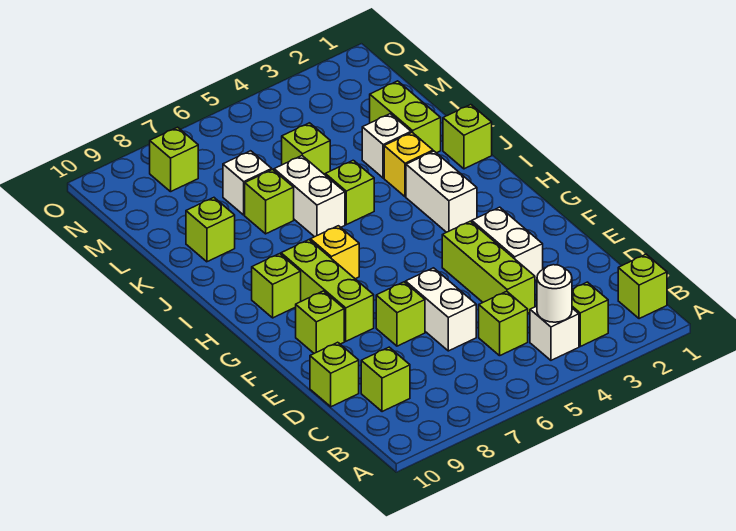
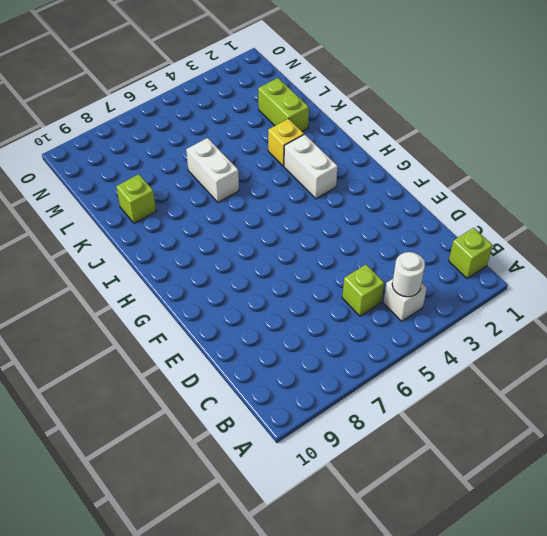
none -> lime brick B3 level 1
none -> lime brick C9 level 1
none -> lime brick D4:F4 level 1

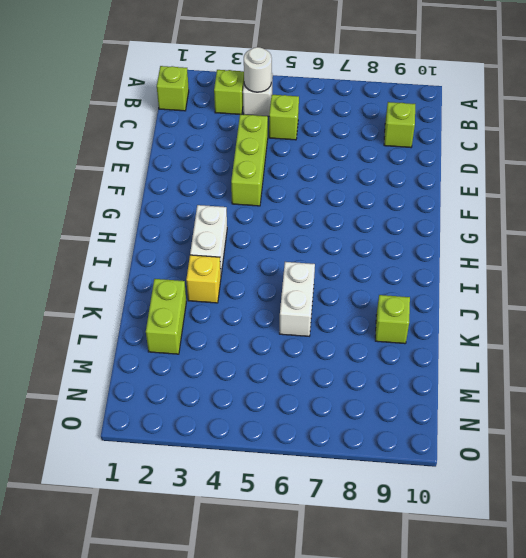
none -> white brick D6:E6 level 1
none -> lime brick D10 level 1
none -> white brick E3:F3 level 1

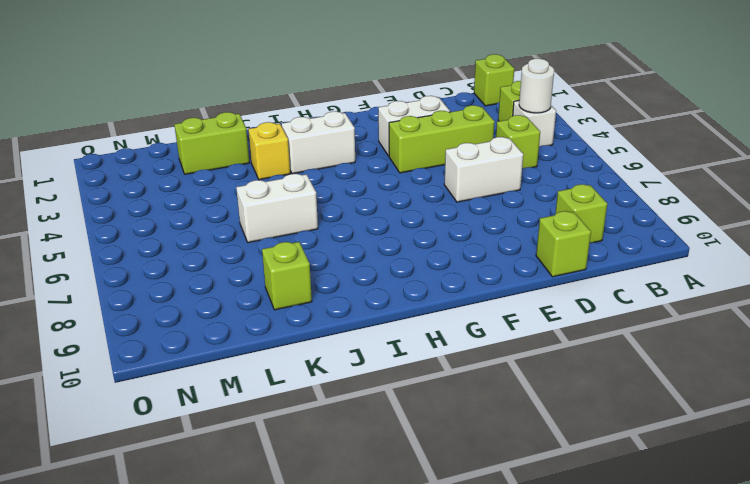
none -> lime brick E7 level 1
none -> lime brick F8:H8 level 1
none -> lime brick F9 level 1

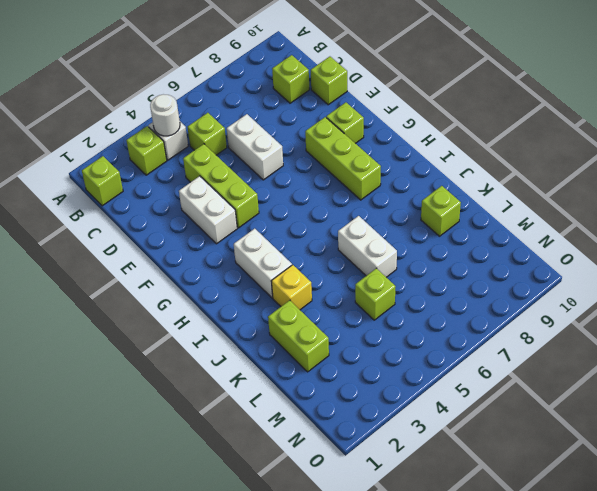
none -> lime brick E7 level 1
none -> yellow brick H7 level 1
none -> lime brick H9 level 1

